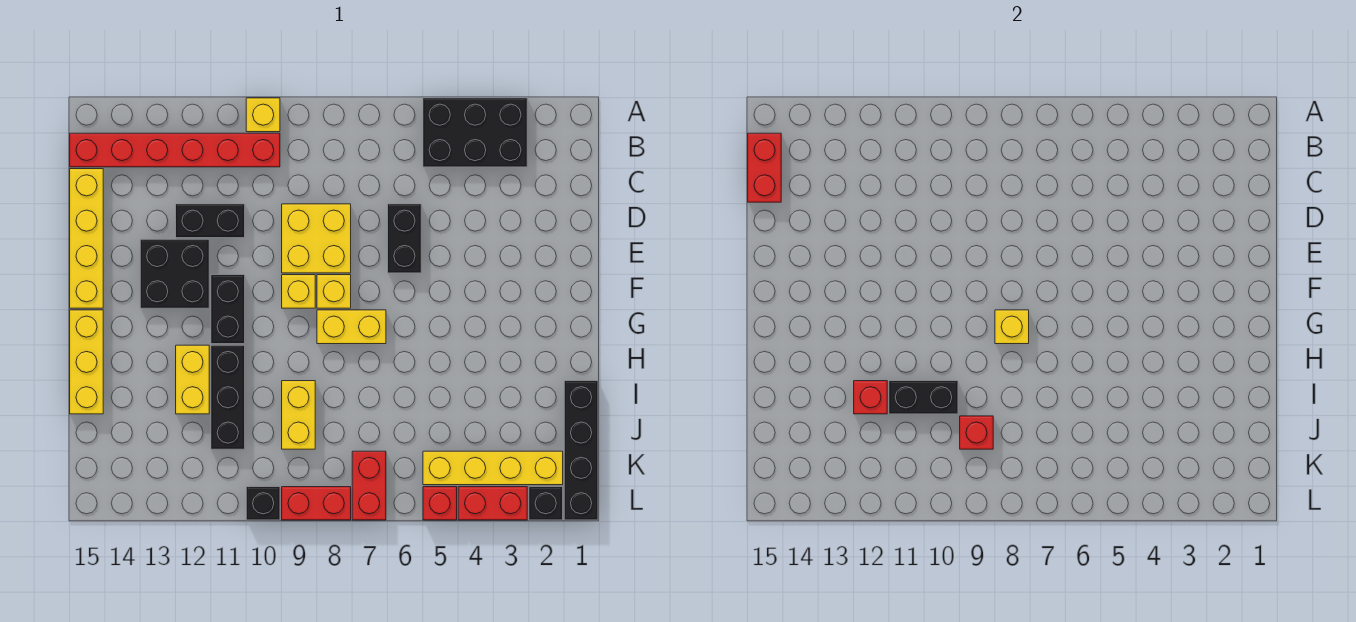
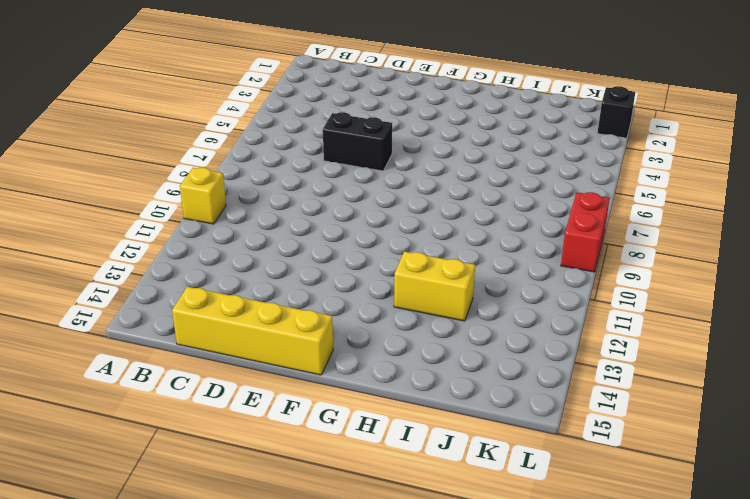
none -> black brick A3:B5 level 1
none -> red brick B10:B15 level 1
none -> yellow brick D8:E9 level 1

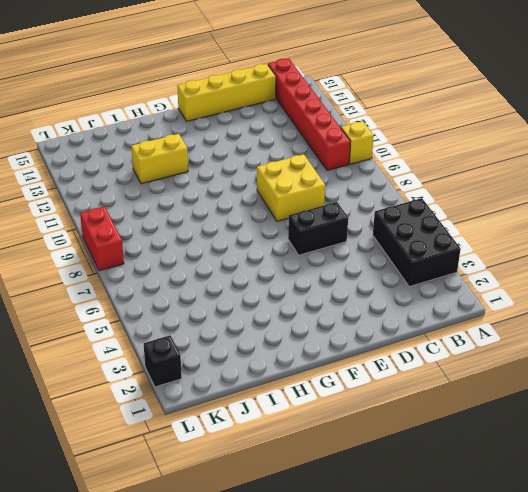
none -> black brick D11:D12 level 1
none -> black brick E12:F13 level 1
none -> yellow brick F8 level 1

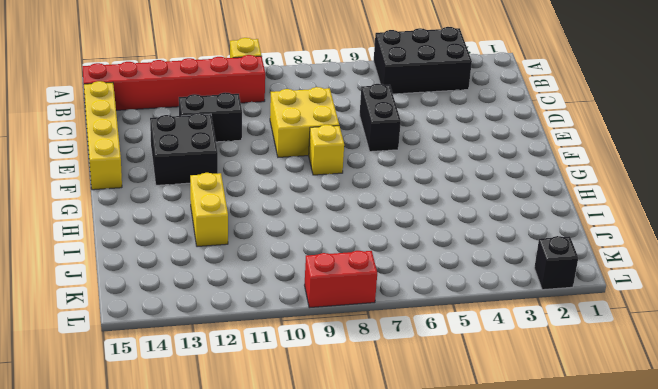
none -> yellow brick F9 level 1
none -> black brick F11:G11 level 1
none -> yellow brick G7:G8 level 1

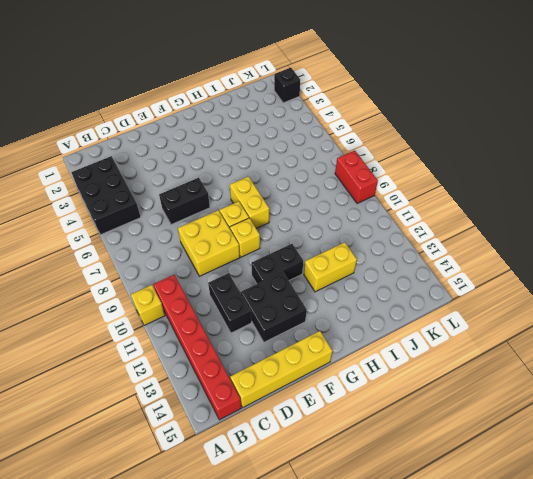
none -> yellow brick G15:I15 level 1
none -> black brick H11:J11 level 1
none -> black brick I1:L1 level 1

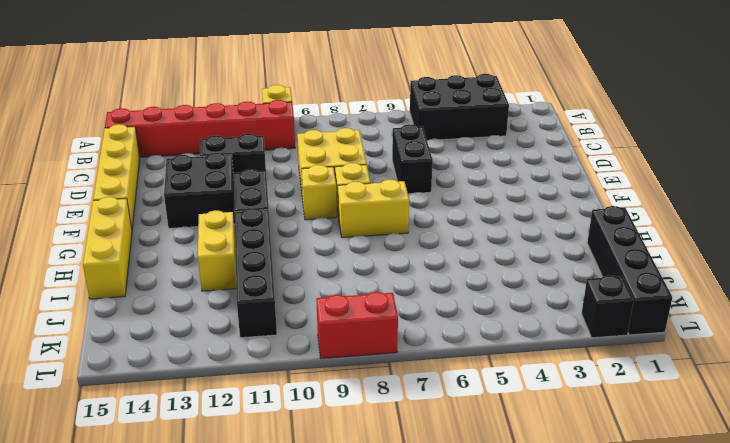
black brick H11:K11 level 1 -> black brick H11:J11 level 1
none -> yellow brick I9:J9 level 1
none -> yellow brick K2:K5 level 1
none -> red brick K7:L7 level 1

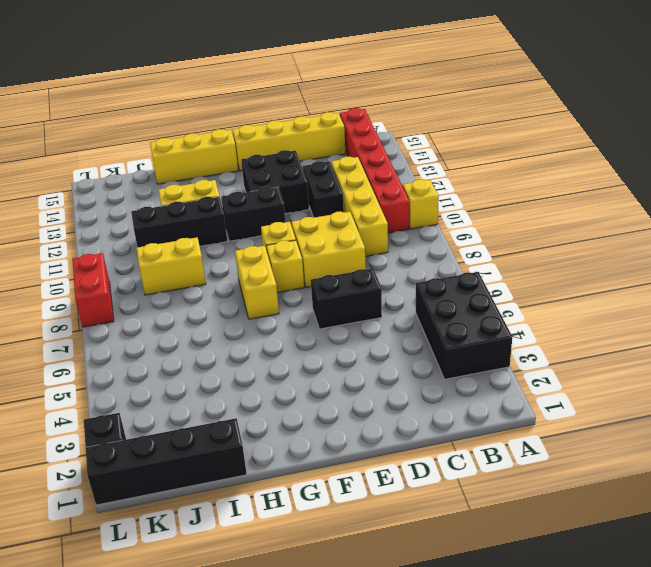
yellow brick C9:C12 level 1 -> yellow brick K2:K5 level 1
none -> red brick K7:L7 level 1
none -> red brick L3:L4 level 1
none -> red brick L5 level 1

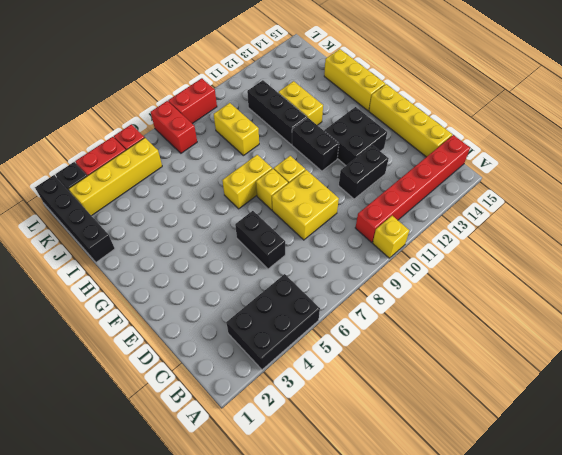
none -> black brick L10 level 1
none -> red brick B15:C15 level 2
none -> yellow brick G8 level 2

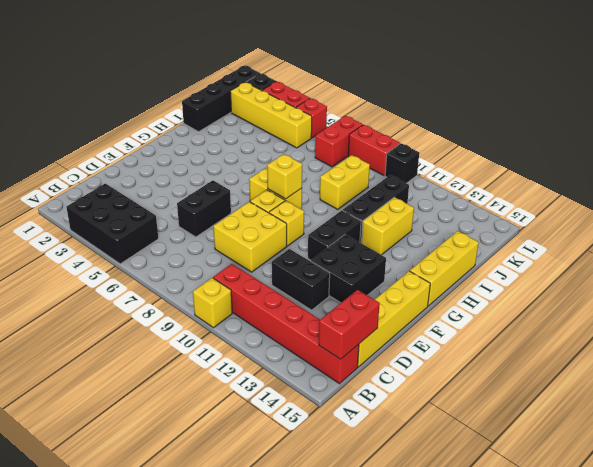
none -> black brick I10:I11 level 2
none -> red brick I12 level 2
none -> red brick J9 level 2

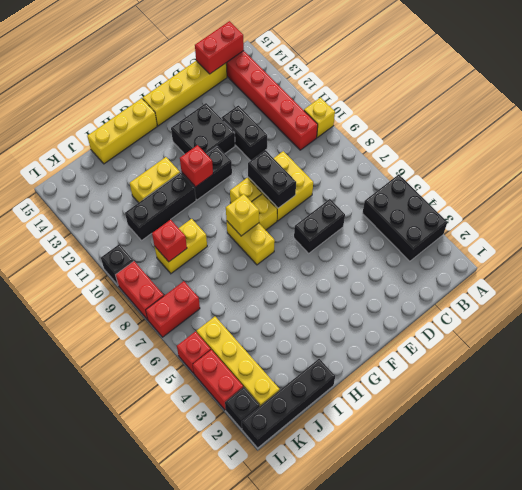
black brick E8:E9 level 2 -> black brick I10:I11 level 2
red brick G11 level 2 -> red brick I12 level 2

